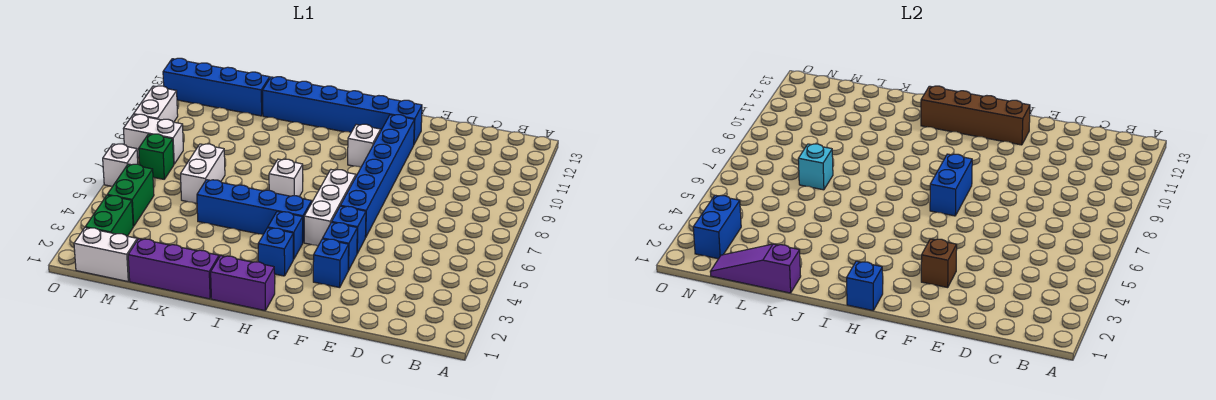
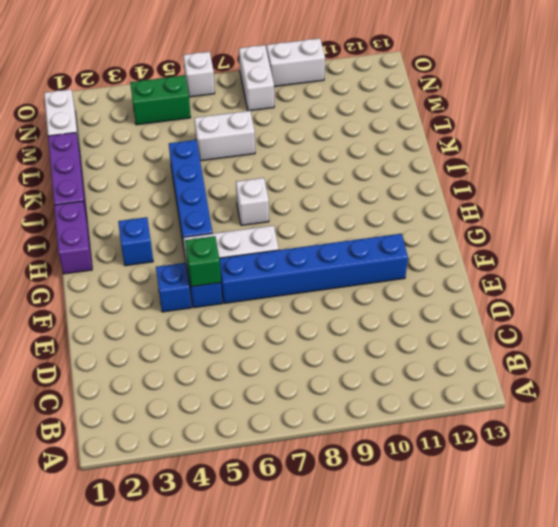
green brick F5 level 2 -> green brick N7 level 1
none -> blue brick F3 level 1
none -> blue brick F12:K12 level 1
none -> white brick G10 level 1

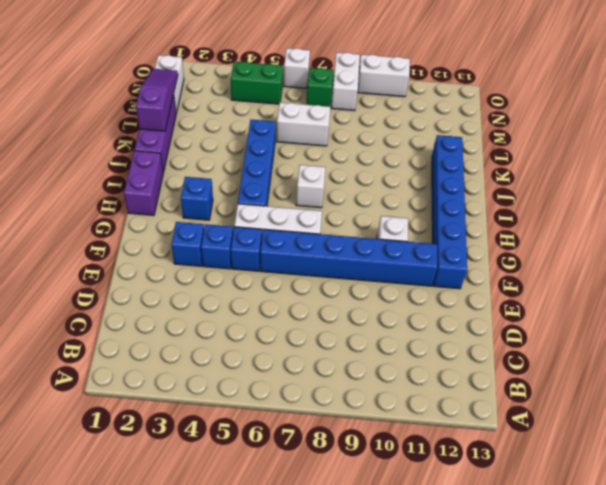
none -> blue brick H4 level 1
none -> blue brick L12:O12 level 1
none -> green brick N2:N3 level 1

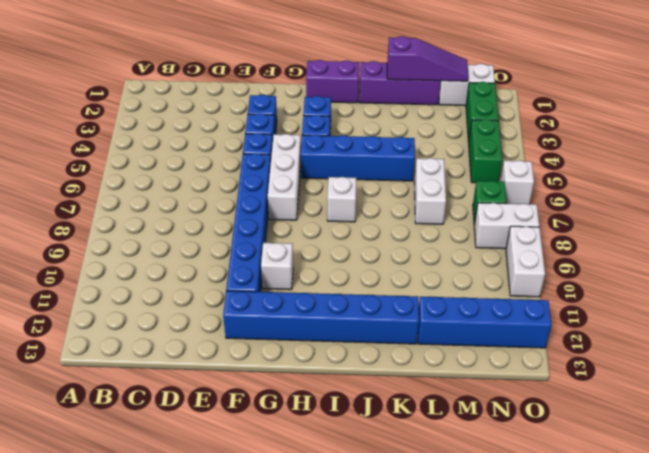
none -> brown brick F3 level 2
none -> brown brick F12:I12 level 2
none -> blue brick G7:G8 level 2

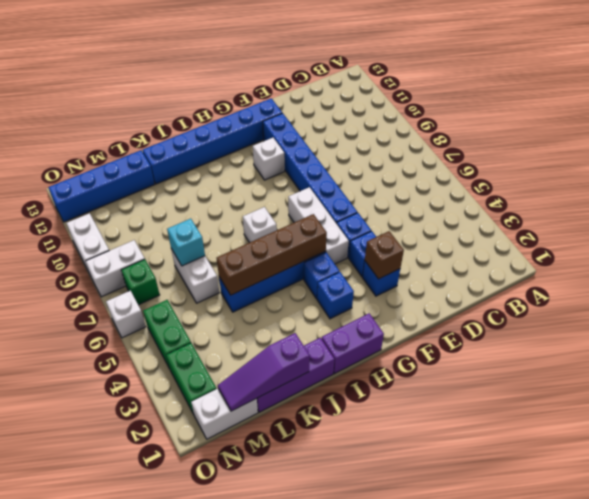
brown brick H5:K5 level 2 -> brown brick F12:I12 level 2
none -> blue brick G7:G8 level 2
none -> blue brick H1 level 2
none -> blue brick N2:N3 level 2

